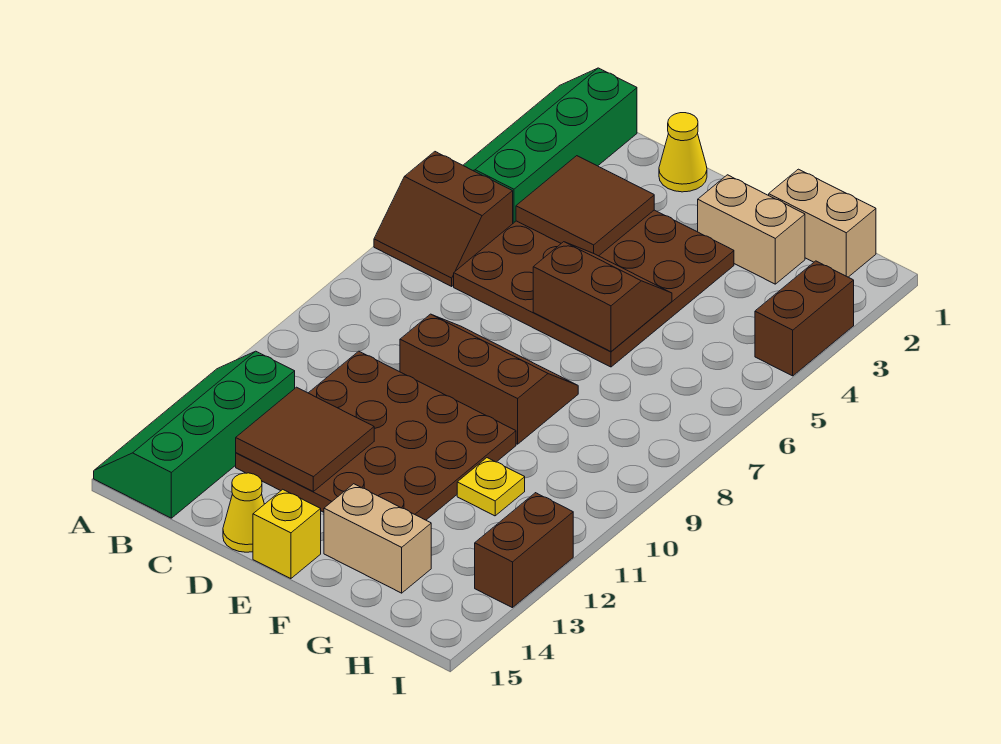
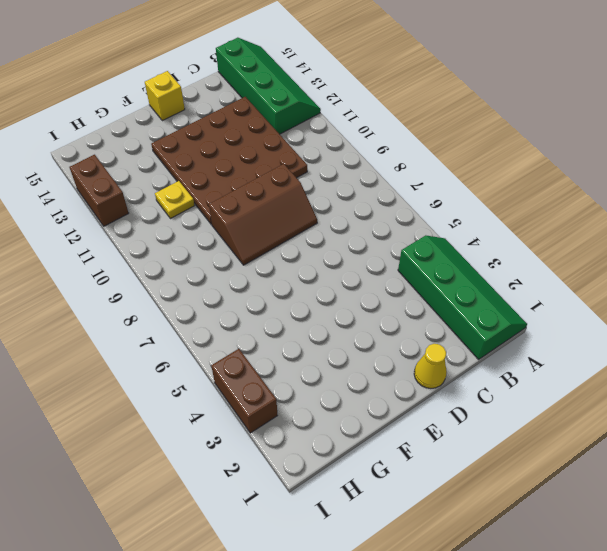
none -> brown slope A5:B6 level 1 top 5
none -> brown plate C3:F6 level 1
none -> yellow cone D15 level 1

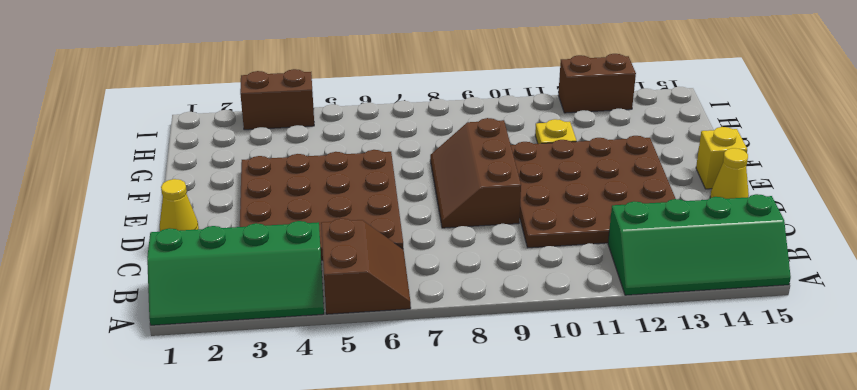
none -> tan brick F2:G2 level 1
none -> tan brick F14:G14 level 1
none -> tan brick G1:H1 level 1

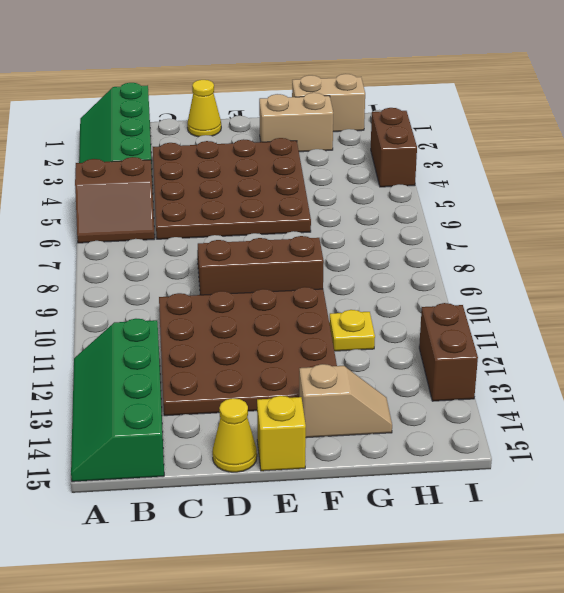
tan slope F14:G14 level 1 top F -> tan brick F14:G14 level 1
none -> brown tile C3:D4 level 2
none -> brown tile C12:D13 level 2
none -> brown slope E5:F6 level 2 top 6

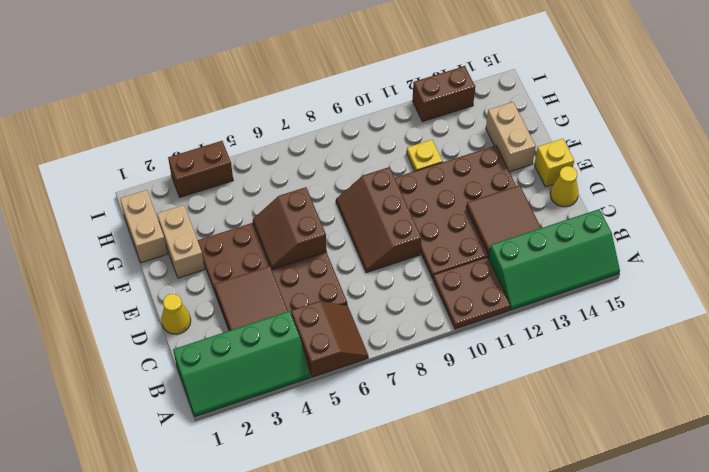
brown plate A10:B11 level 1 -> none

